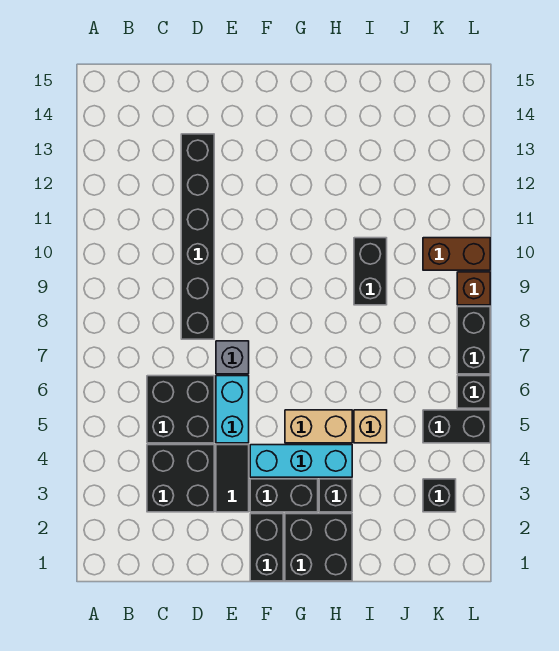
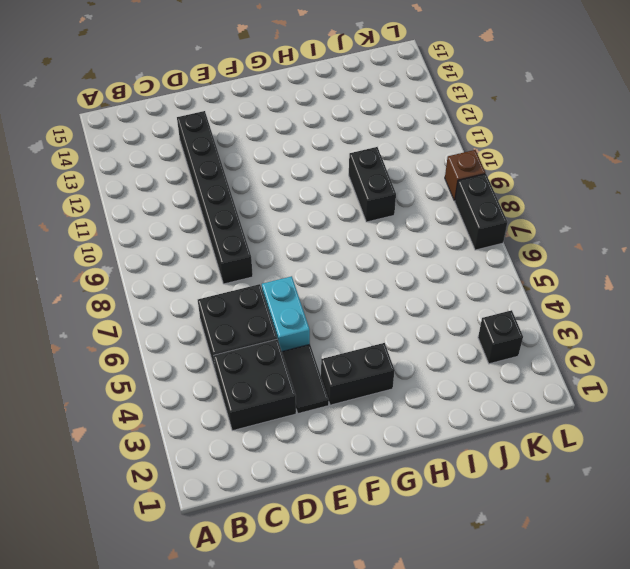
none -> grey brick E7 level 1
none -> black brick F1:F2 level 1
none -> cyan brick F4:H4 level 1

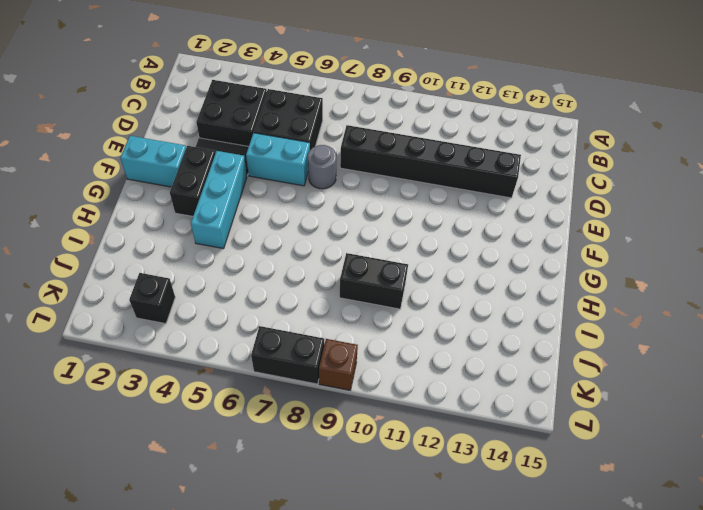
grey round brick E7 level 1 -> grey brick E7 level 1
cyan brick F1:F2 level 1 -> black brick F1:F2 level 1
none -> black brick G1:H2 level 1
none -> tan brick G5:H5 level 1
none -> black brick H3 level 1

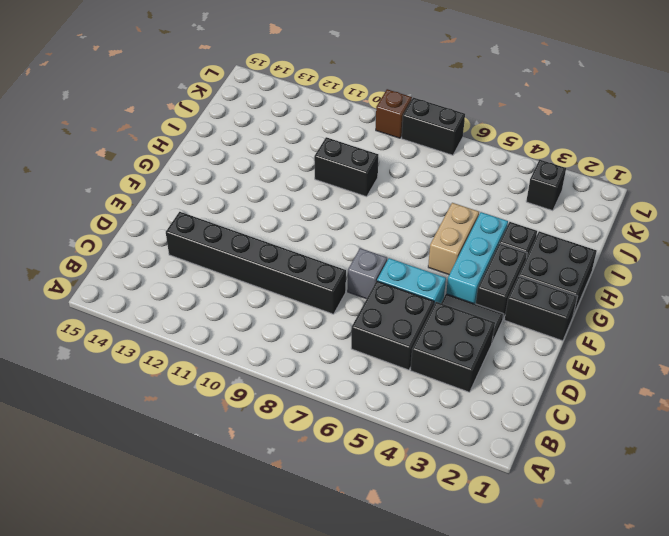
none -> tan brick I5 level 1
none -> black brick K5:L5 level 1
none -> brown brick K10:L10 level 1

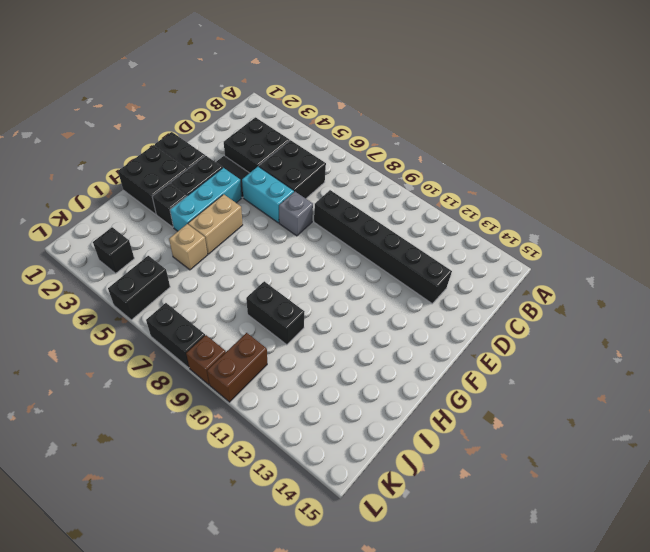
none -> black brick L6 level 1

